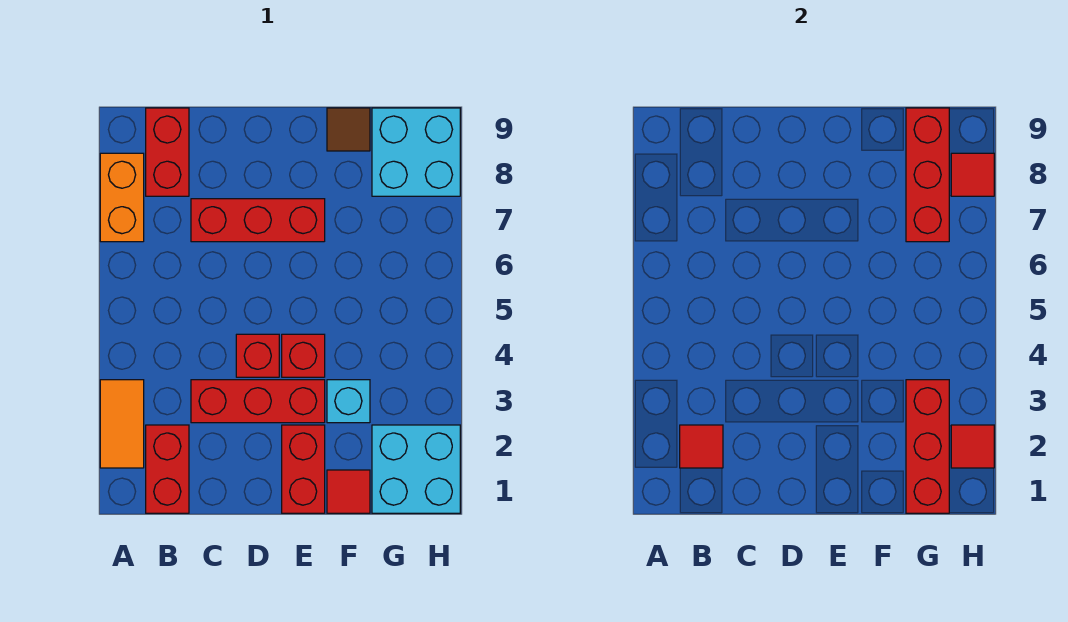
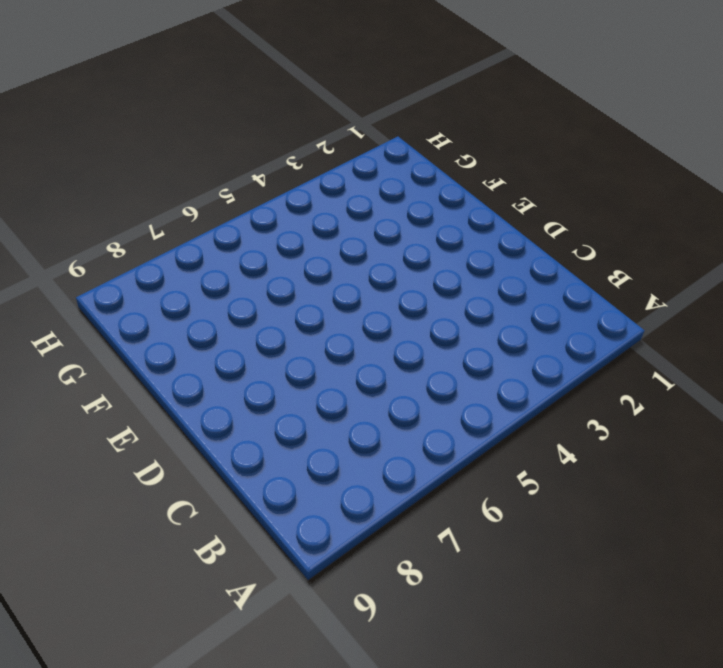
none -> orange tile A2:A3 level 1
none -> orange brick A7:A8 level 1
none -> red brick B1:B2 level 1

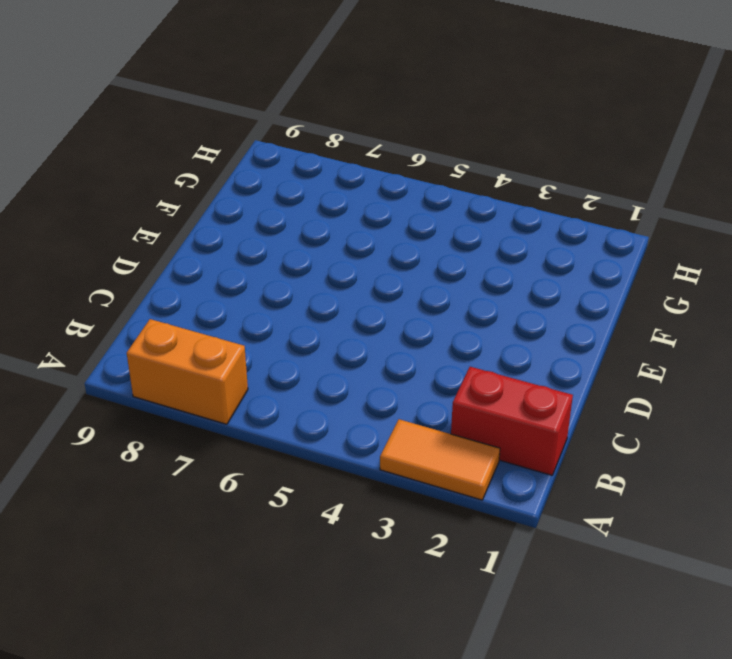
none -> red brick B8:B9 level 1
none -> red brick C3:E3 level 1
none -> red brick C7:E7 level 1

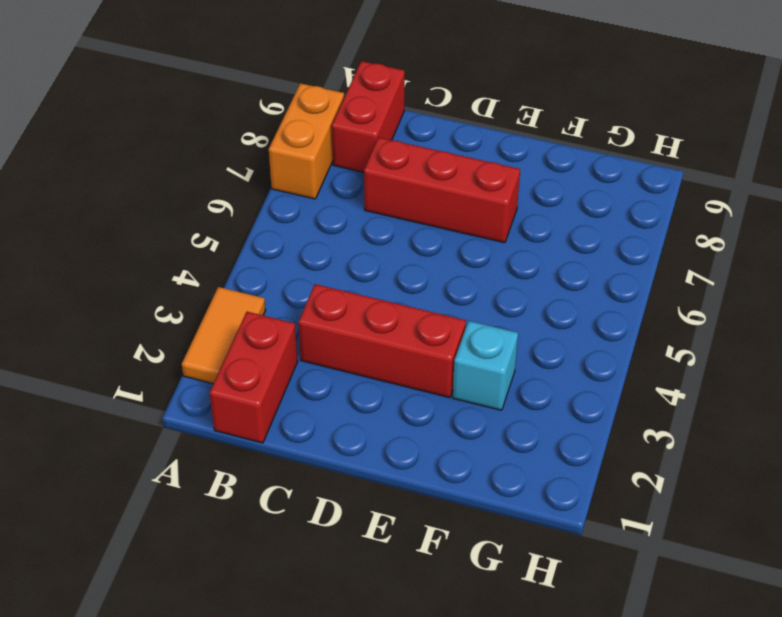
none -> red brick D4 level 1
none -> red brick E1:E2 level 1
none -> red brick E4 level 1

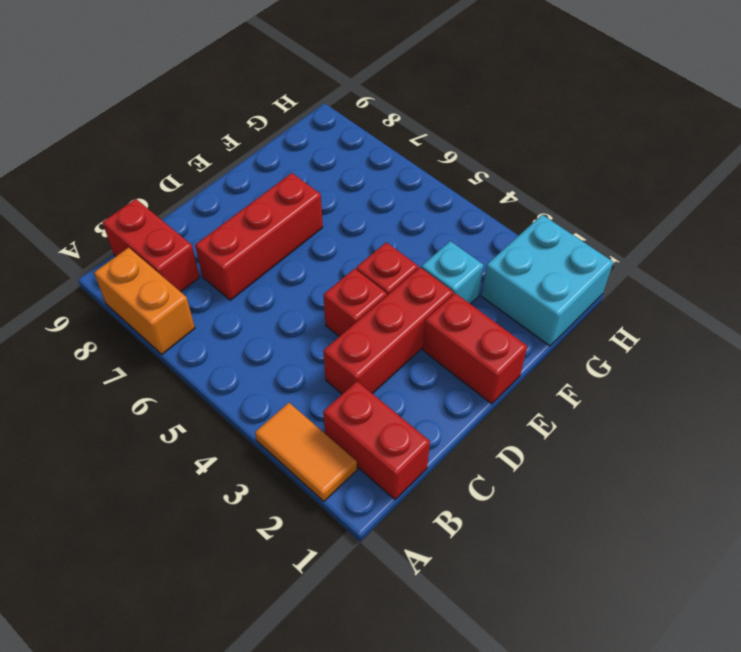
none -> red tile F1 level 1
none -> brown tile F9 level 1
none -> cyan brick G8:H9 level 1

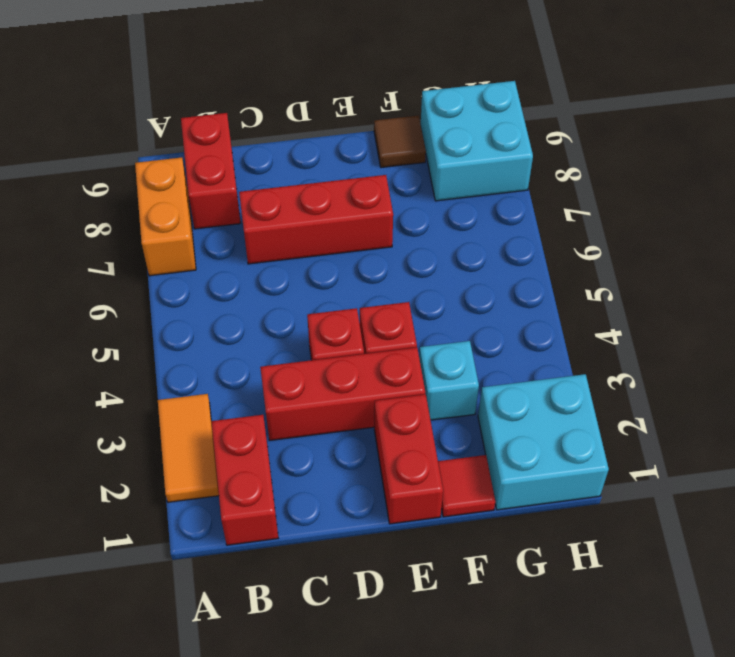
none -> red tile B2 level 2
none -> red brick G1:G3 level 2
none -> red brick G7:G9 level 2

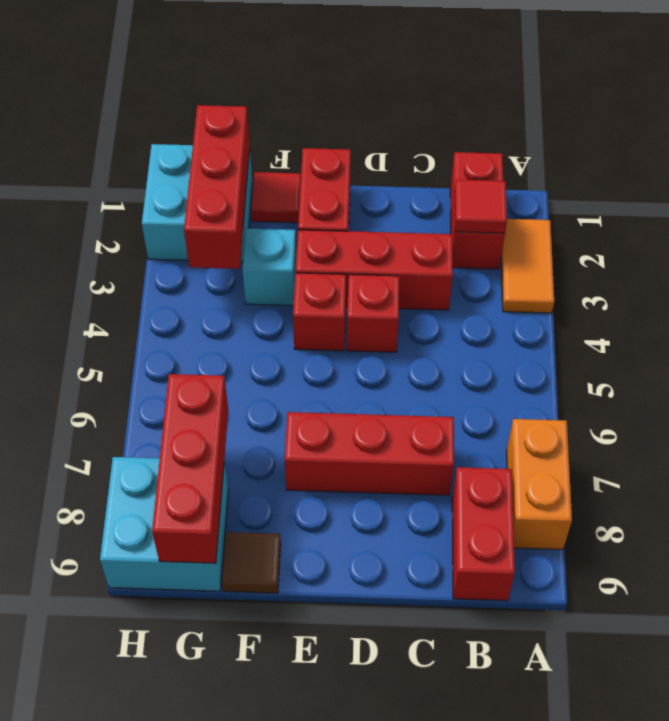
none -> red tile H2 level 2
none -> red tile H8 level 2

